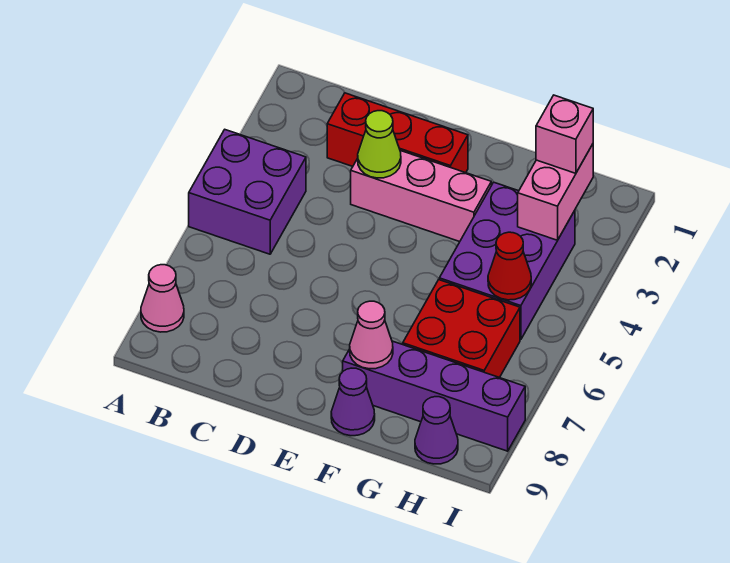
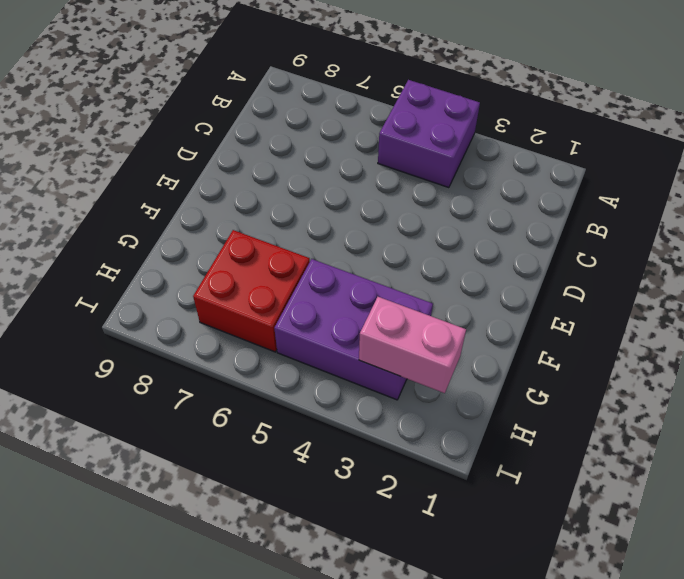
none -> pink cone A8 level 1
none -> red brick C2:E2 level 1
none -> pink brick D3:F3 level 1

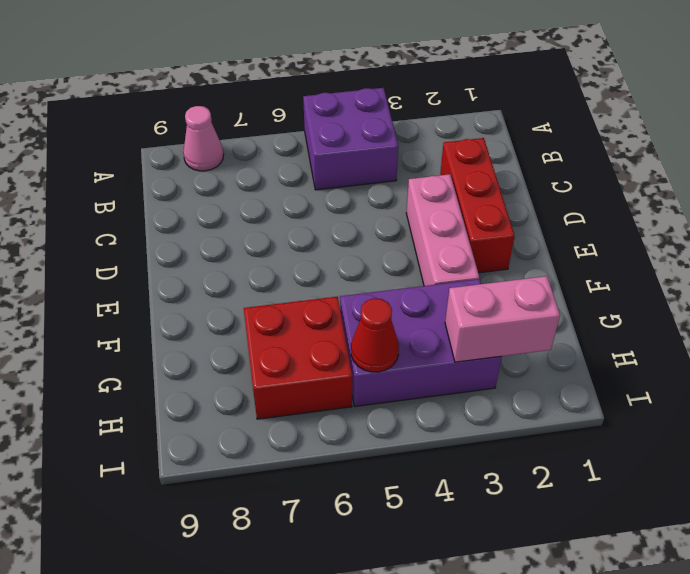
none -> purple brick F8:I8 level 1
none -> purple cone F9 level 1
none -> purple cone H9 level 1

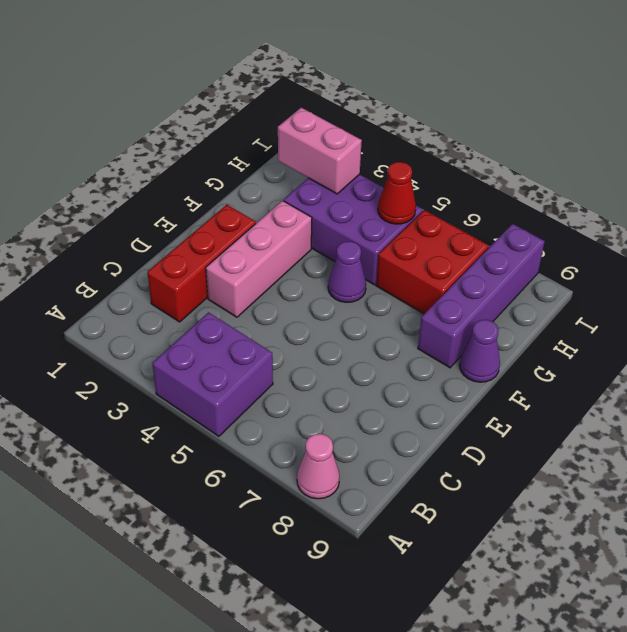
purple cone F5 level 1 -> purple cone H9 level 1
none -> lime cone D3 level 2
none -> pink cone F8 level 2
none -> pink brick H2 level 3

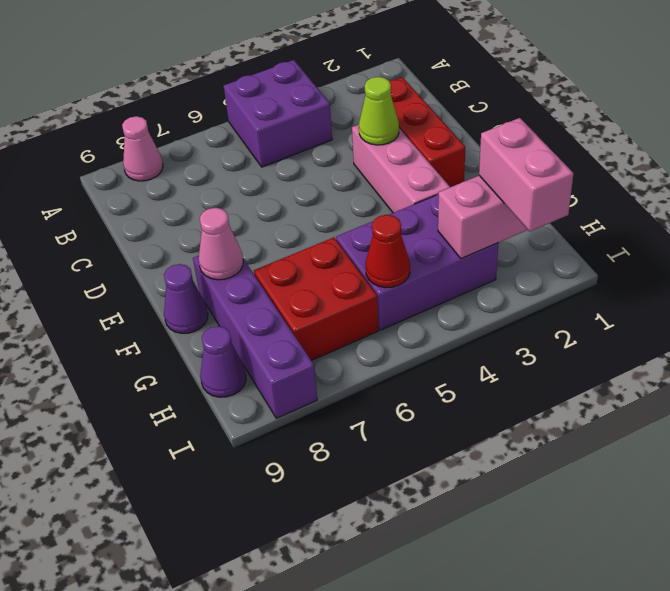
pink brick H2:I2 level 3 -> pink brick H2 level 3

